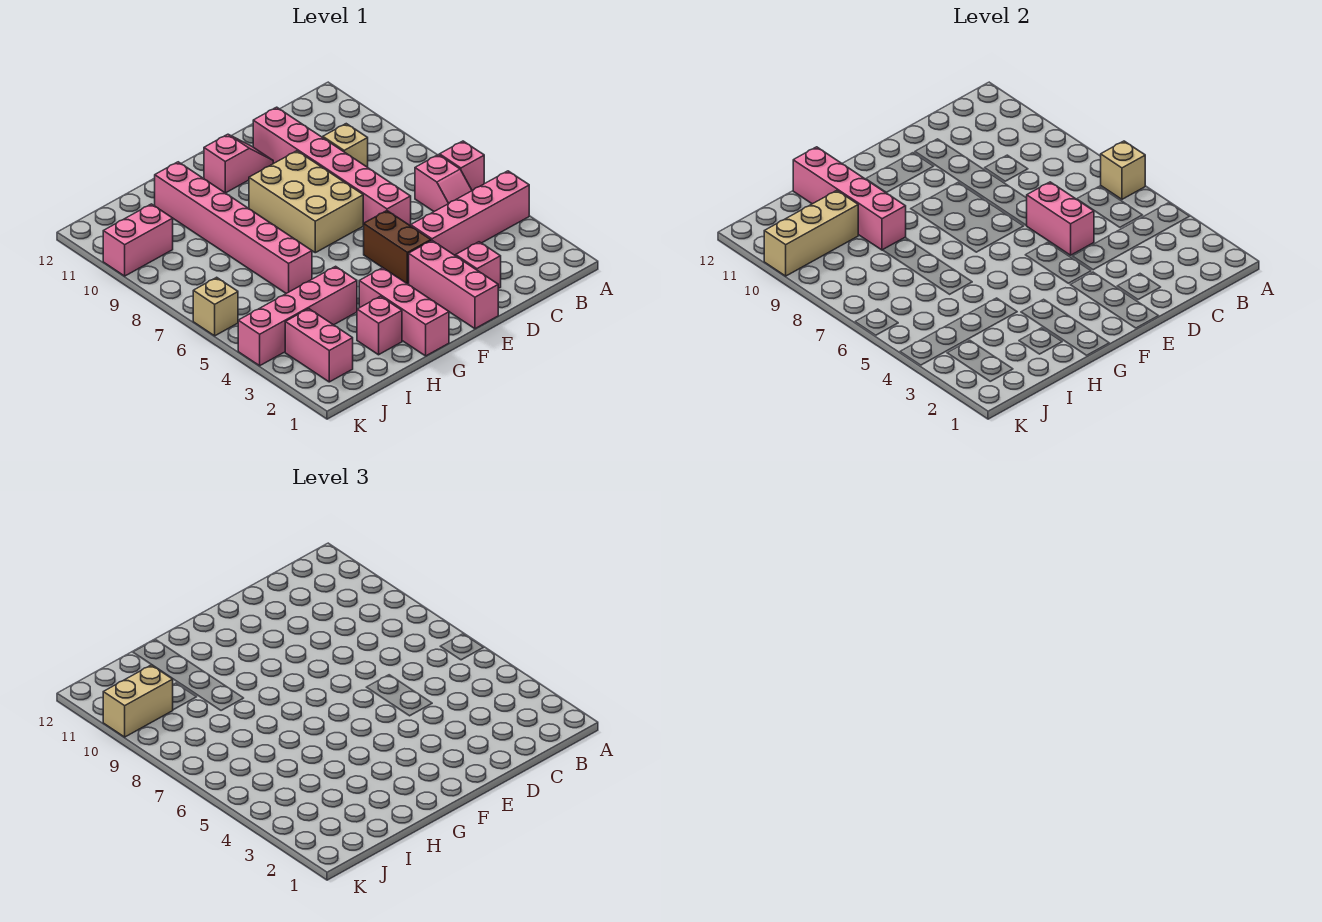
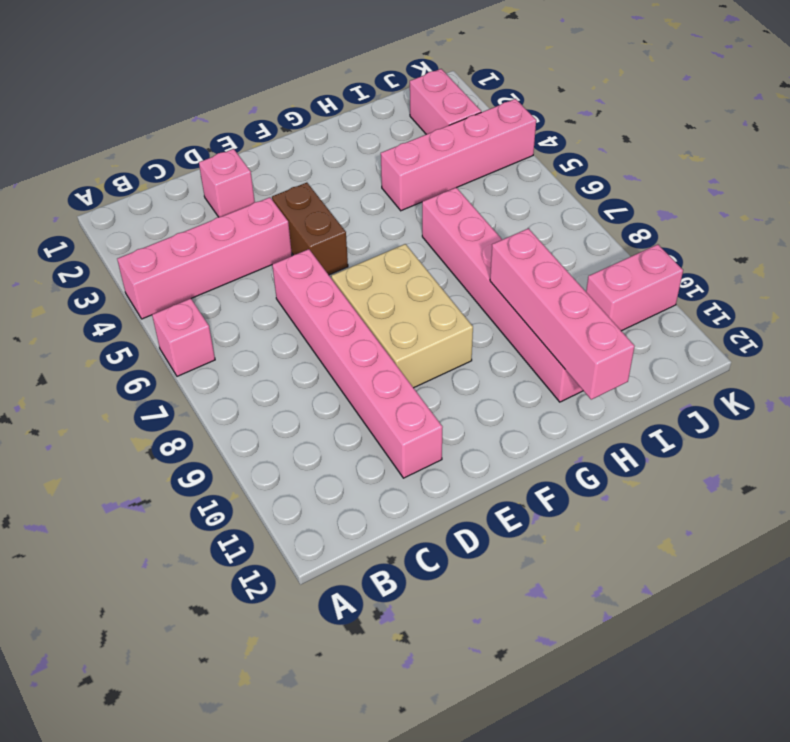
none -> pink slope B5:B6 level 1 top 6
none -> tan brick C9 level 1
none -> pink brick E1:E3 level 1

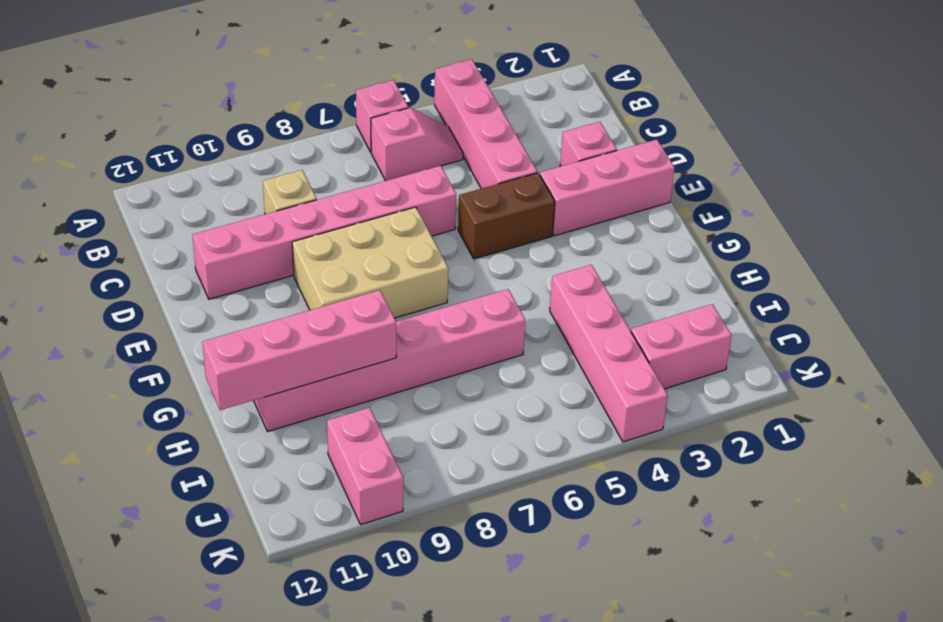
none -> pink slope E11:F11 level 1 top F
none -> pink brick G1:G3 level 1
none -> pink brick H2 level 1

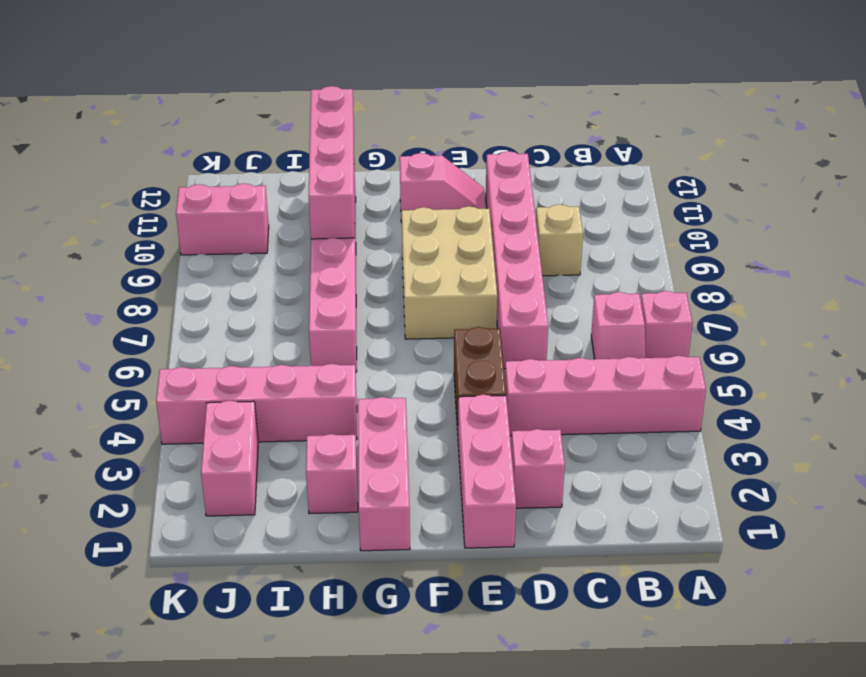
none -> tan brick K6 level 1
none -> tan brick A6 level 2
none -> pink brick D5:D6 level 2

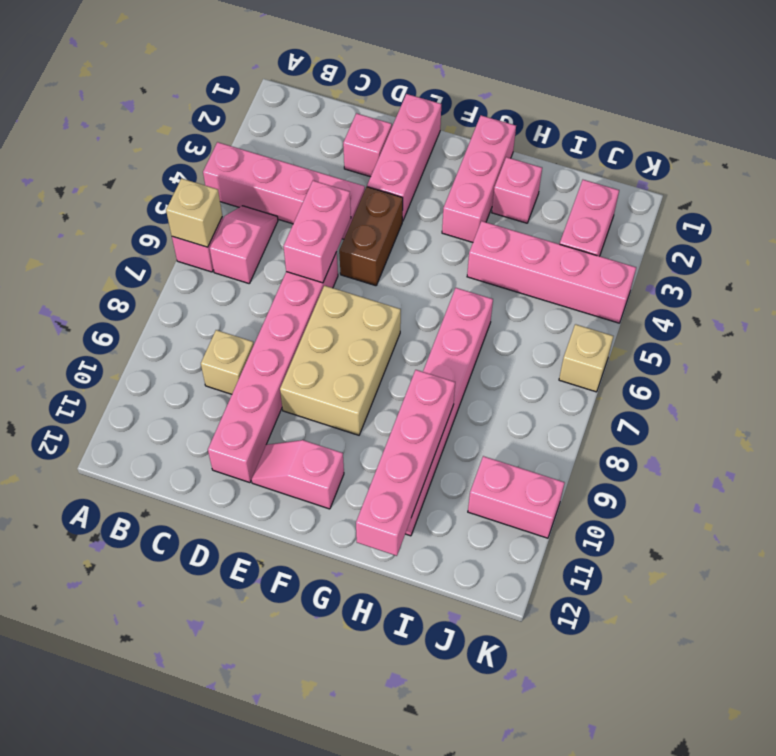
none -> tan brick I10:K10 level 2
none -> tan brick J10:K10 level 3

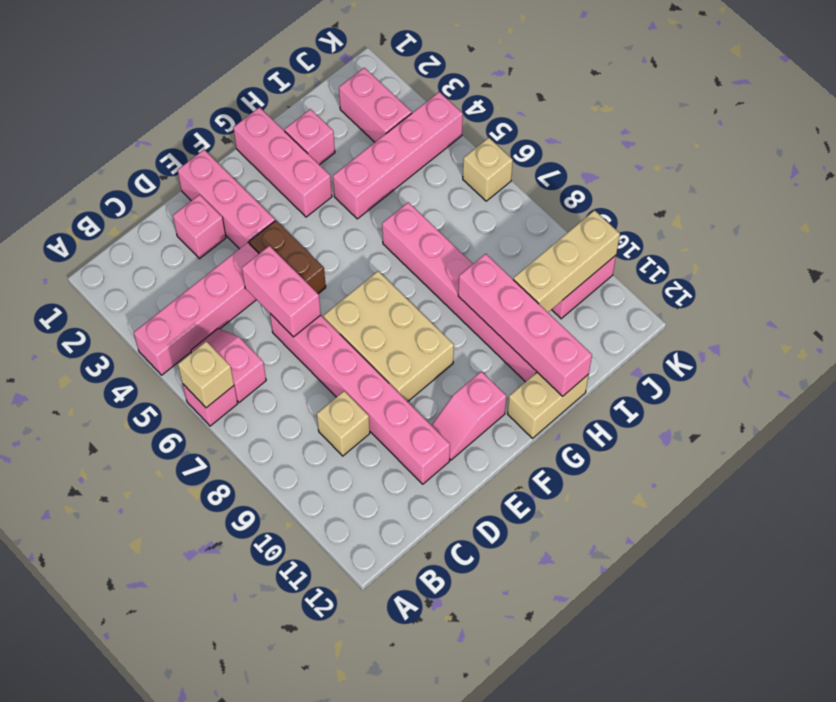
tan brick G12:H12 level 1 -> tan brick J10:K10 level 3

